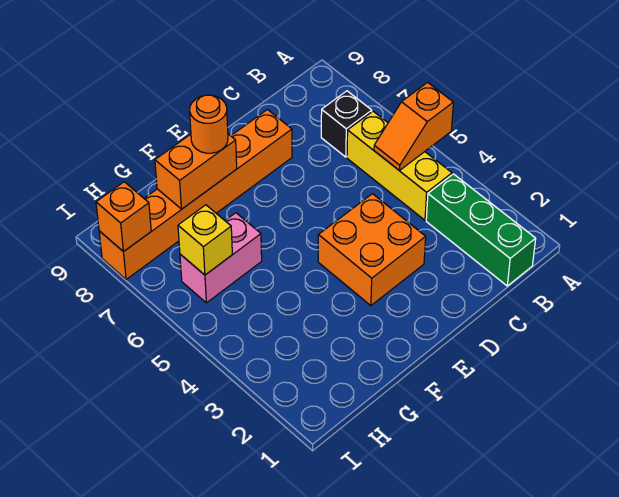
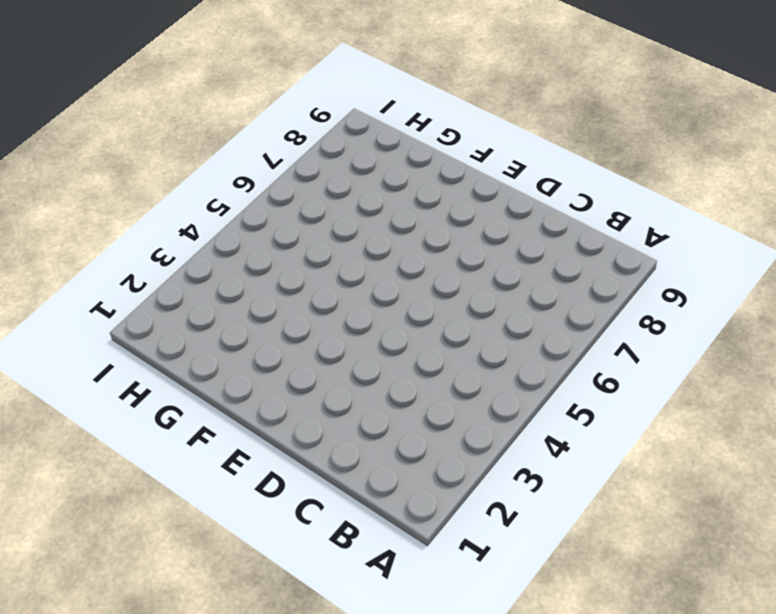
none -> green brick B1:B3 level 1
none -> yellow brick B4:B6 level 1

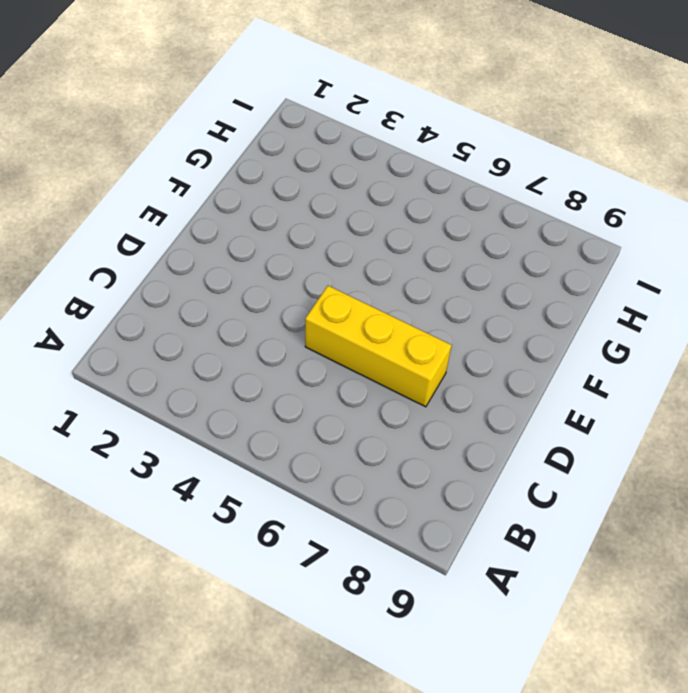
yellow brick D5:D7 level 1 -> yellow brick B4:B6 level 1
none -> green brick B1:B3 level 1
none -> black brick B7 level 1

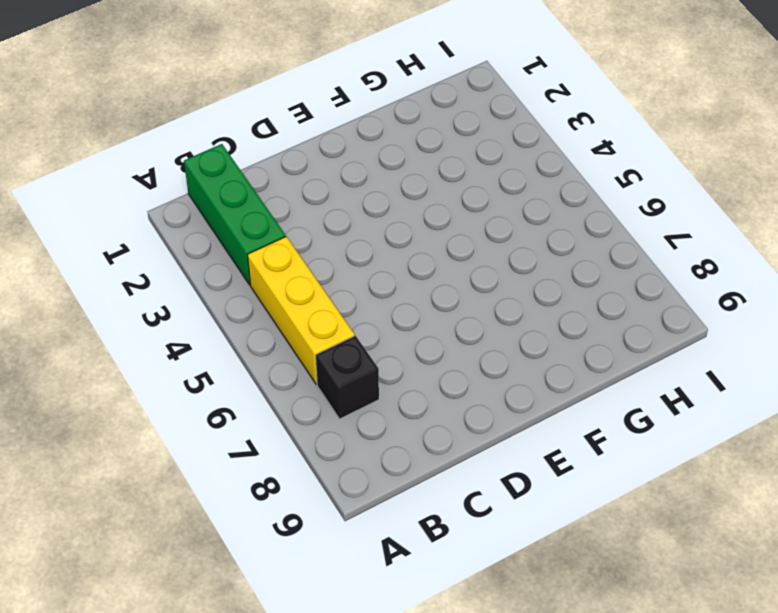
none -> orange brick D3:E4 level 1
none -> orange brick D8:I8 level 1

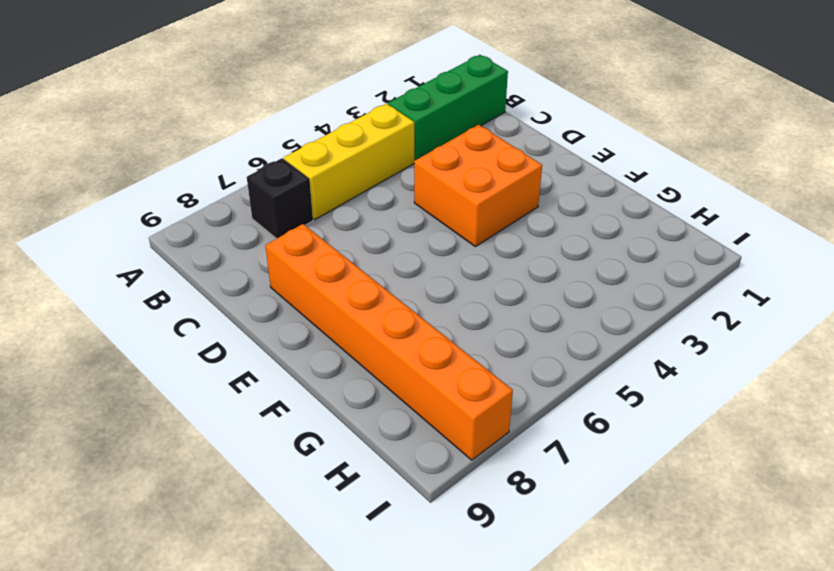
none -> pink brick G6:H6 level 1
none -> orange slope A5:B5 level 2 top A

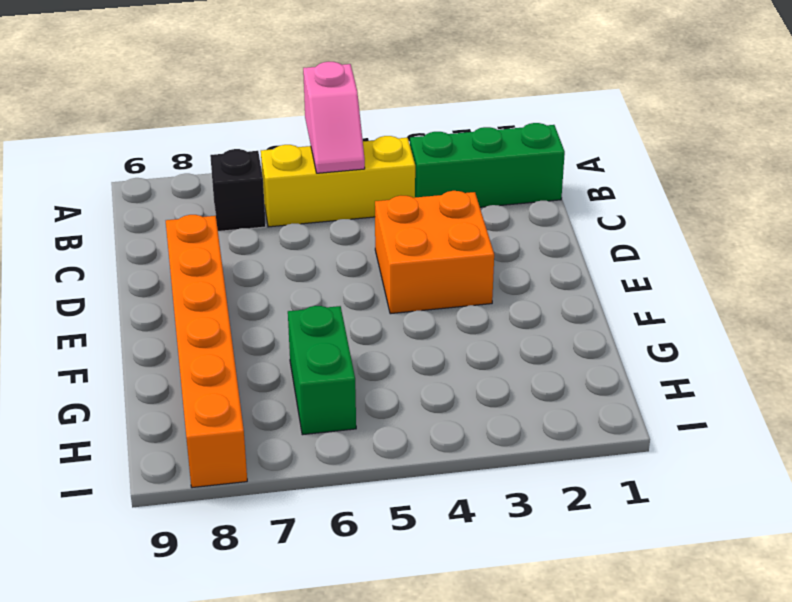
pink slope A5:B5 level 2 top A -> orange slope A5:B5 level 2 top A
green brick G6:H6 level 1 -> pink brick G6:H6 level 1
none -> orange brick F8:G8 level 2
none -> yellow brick H6 level 2

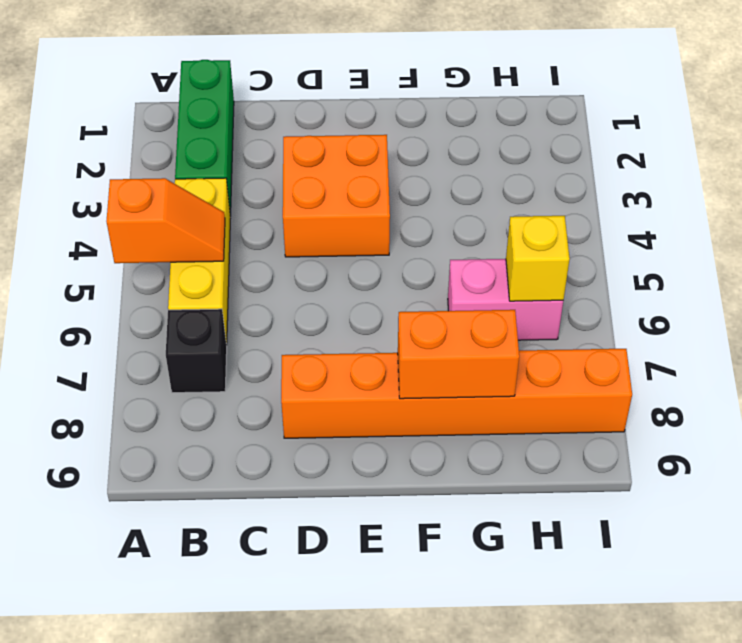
none -> orange brick I8 level 2
none -> orange round brick F8 level 3

